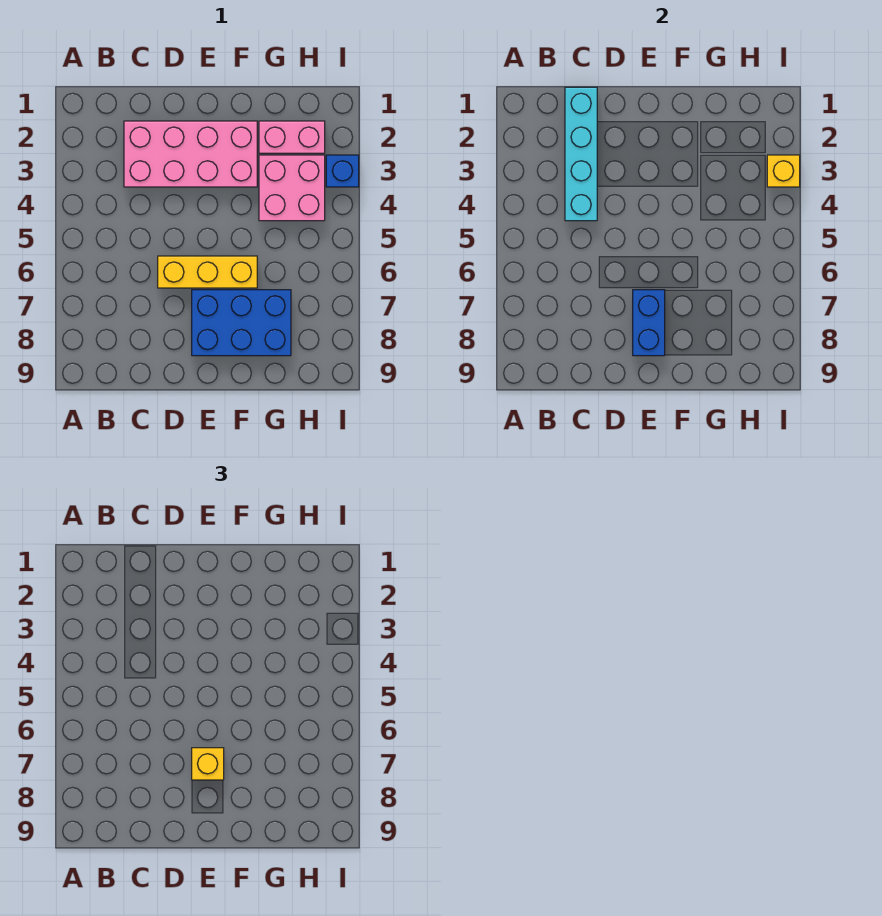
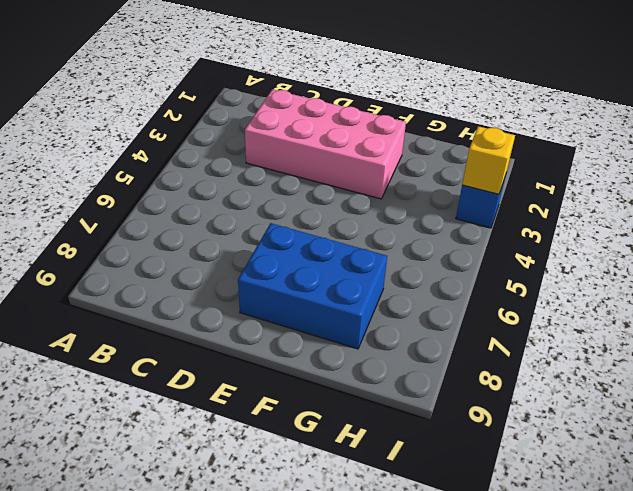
none -> yellow brick D6:F6 level 1
none -> pink brick G2:H2 level 1

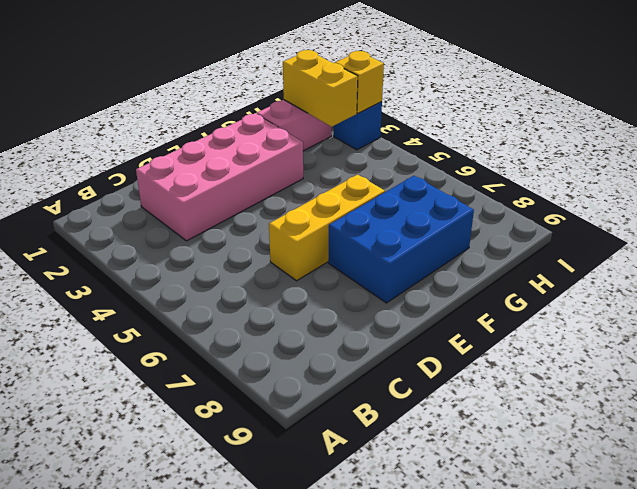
yellow brick H2:H3 level 2 -> none
none -> pink brick G3:H4 level 1
none -> cyan brick C1:C4 level 2

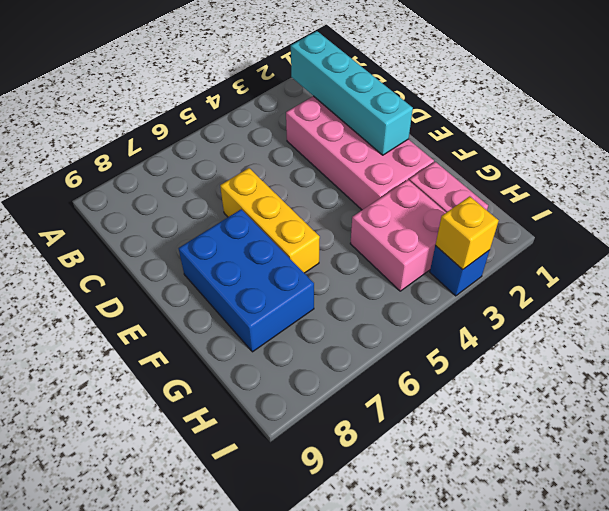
cyan brick B2:E2 level 2 -> cyan brick C1:C4 level 2
none -> blue brick E7:E8 level 2
none -> yellow brick E7 level 3

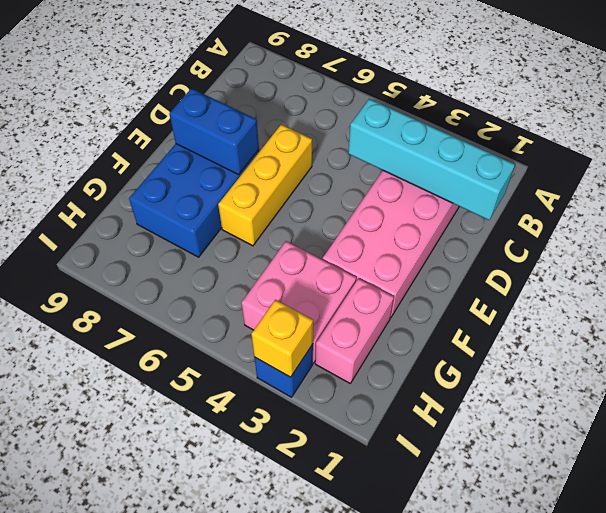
none -> yellow brick E7 level 3

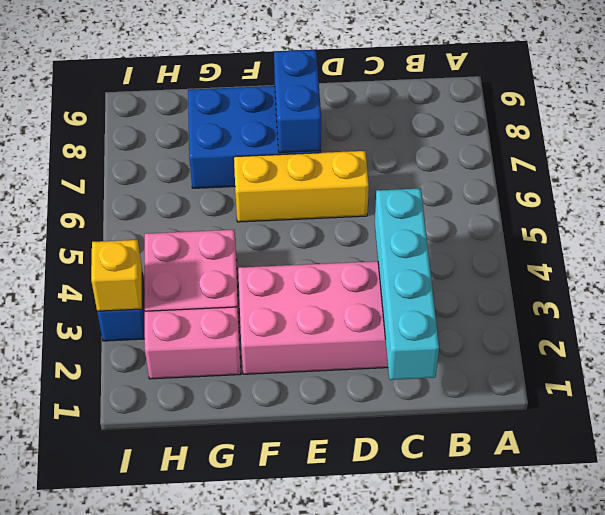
none -> yellow brick E7 level 3

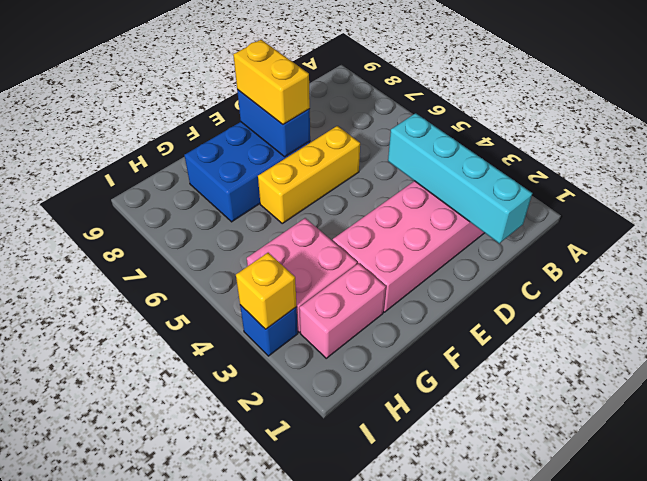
yellow brick E7:E8 level 3 -> yellow brick E7 level 3

